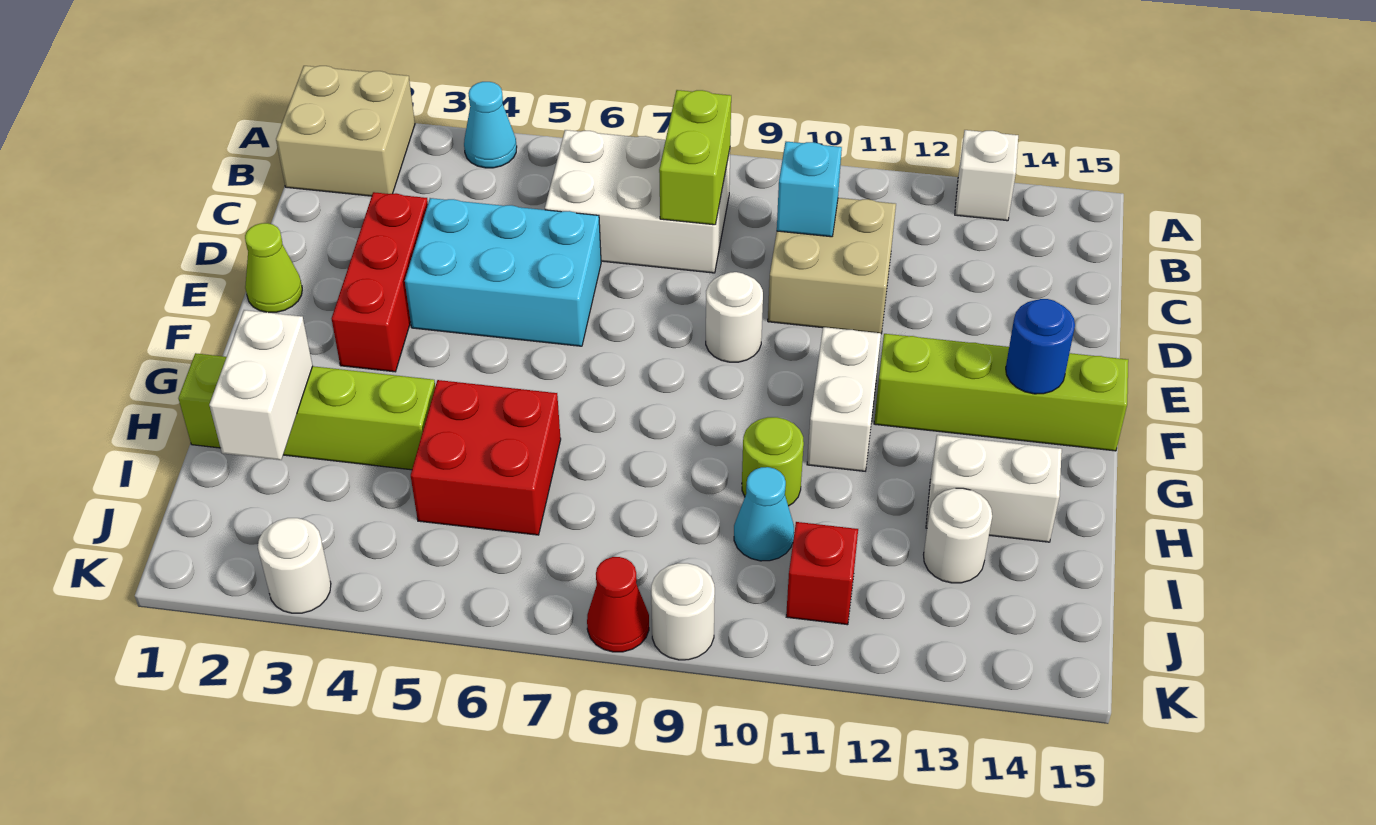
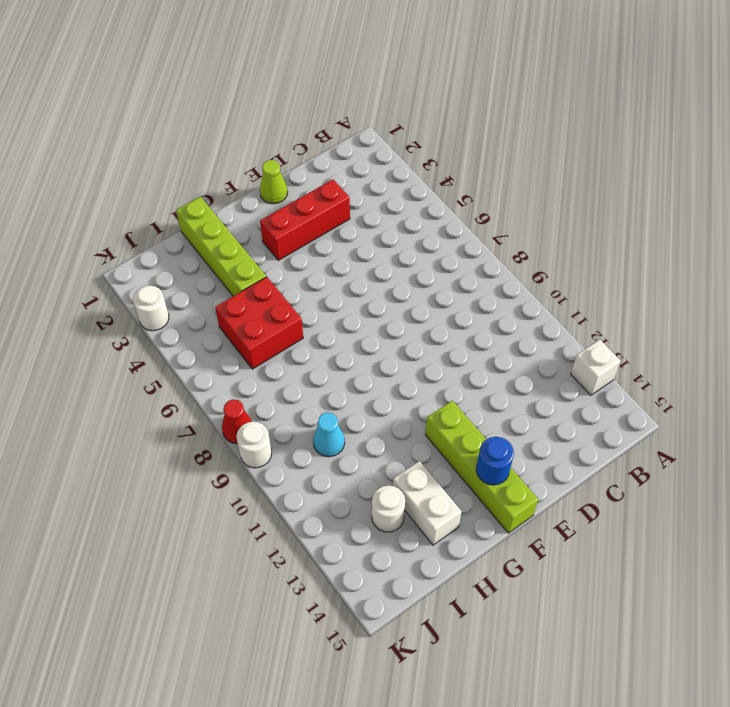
none -> tan brick A1:B2 level 1
none -> cyan cone A4 level 1
none -> white brick B6:C8 level 1

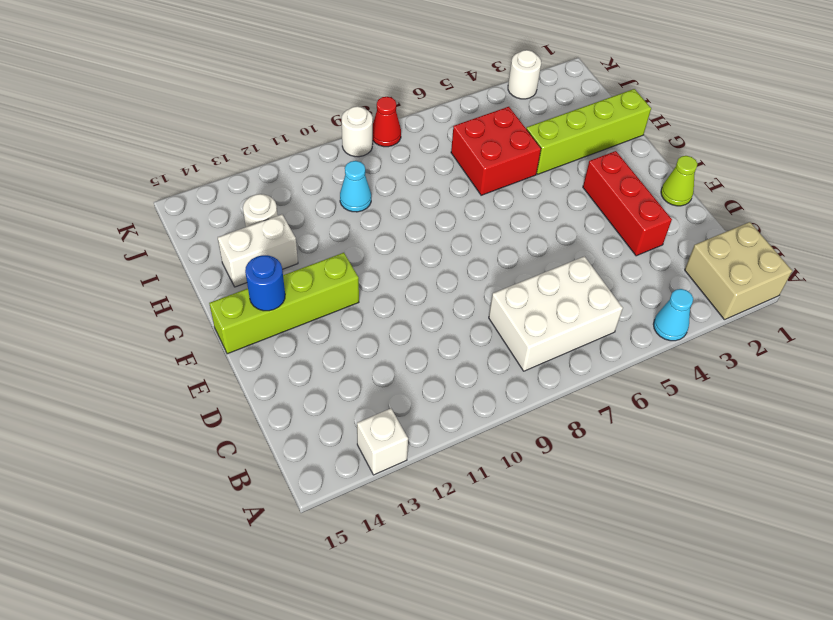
none -> tan brick C10:D11 level 1
none -> cyan brick D4:E6 level 1
none -> white round brick E9 level 1

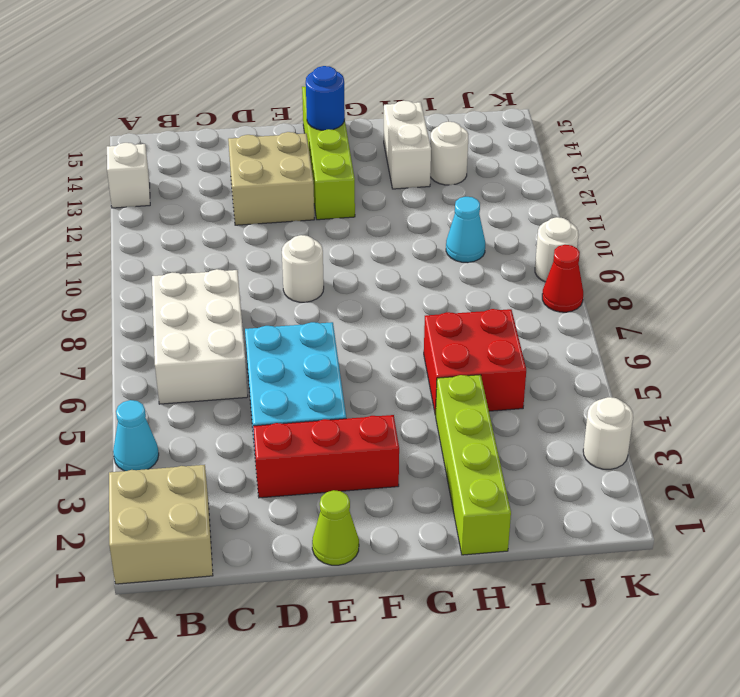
tan brick D12:E13 level 1 -> tan brick C10:D11 level 1
none -> white brick F11:G11 level 1
none -> lime round brick H10 level 1
none -> red brick J11 level 1

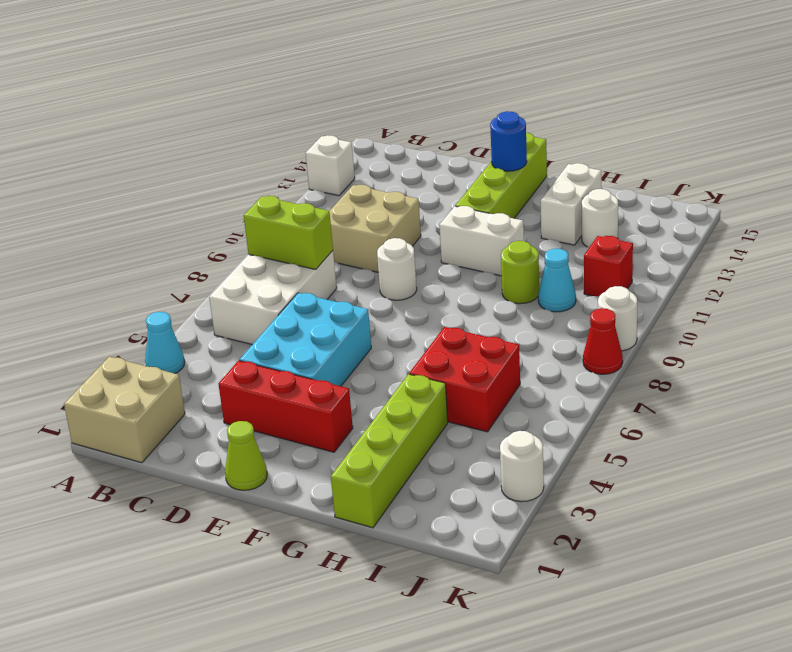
none -> cyan brick C10 level 2
none -> white brick H2:I2 level 2

